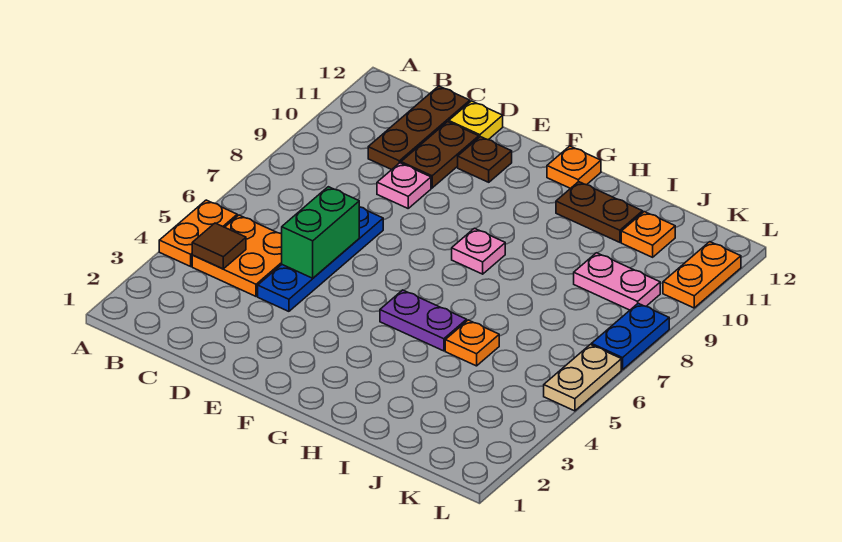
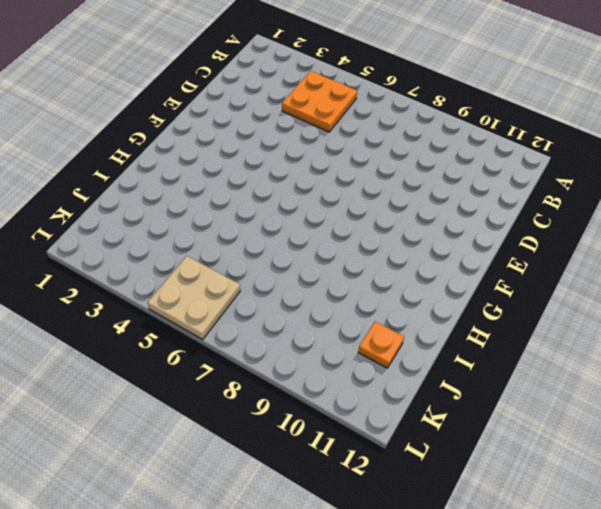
tan plate K5:L6 level 1 -> tan plate L5:L6 level 1
none -> orange plate A4:A5 level 1
none -> brown plate C10:C12 level 1
none -> blue plate D4:D7 level 1

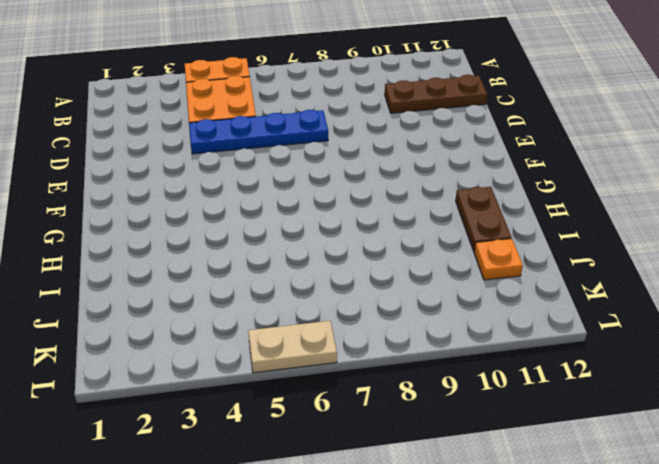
none -> pink plate D9 level 1
none -> brown plate D10:D11 level 1
none -> yellow plate D12 level 1

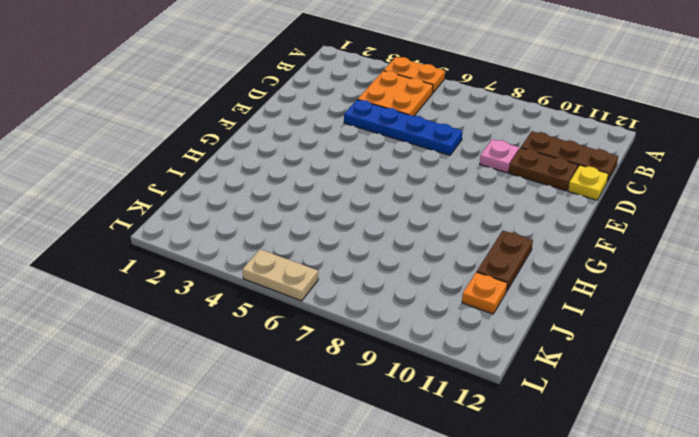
none -> brown plate E11 level 1
none -> purple plate G5:H5 level 1
none -> pink plate G8 level 1

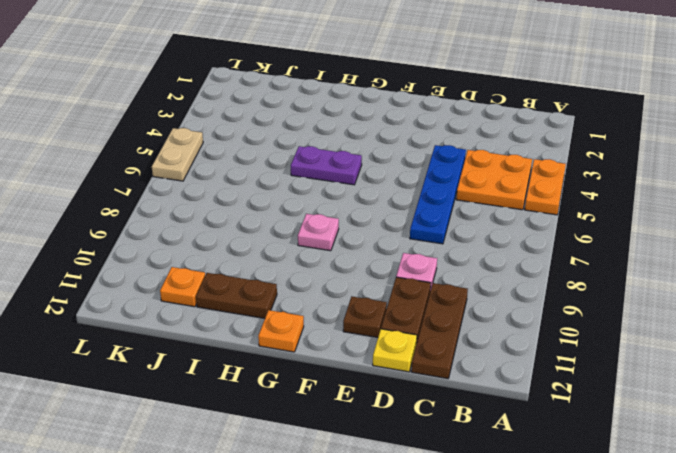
none -> orange plate I5 level 1
none -> pink plate J9:K9 level 1
none -> blue plate L7:L8 level 1

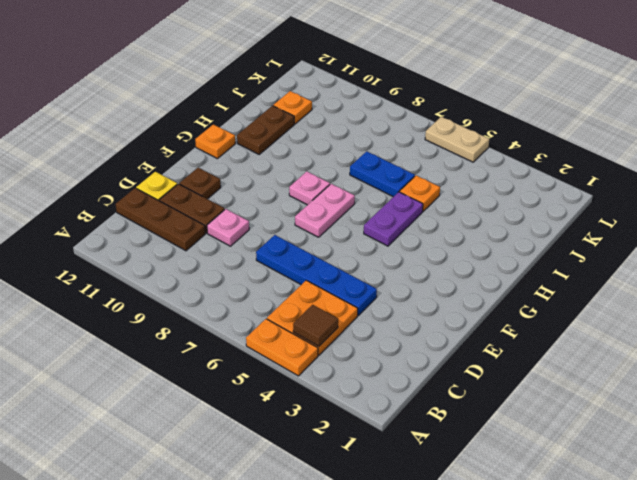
pink plate F7:G7 level 1 -> pink plate J9:K9 level 1
blue plate I6:I7 level 1 -> blue plate L7:L8 level 1
none -> orange plate L10:L11 level 1
none -> green brick D5:D6 level 2

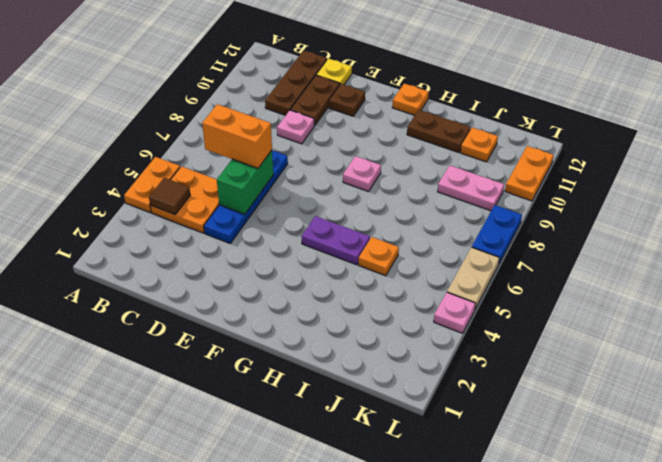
orange brick C6:D6 level 3 -> none
pink plate L4 level 1 -> none

